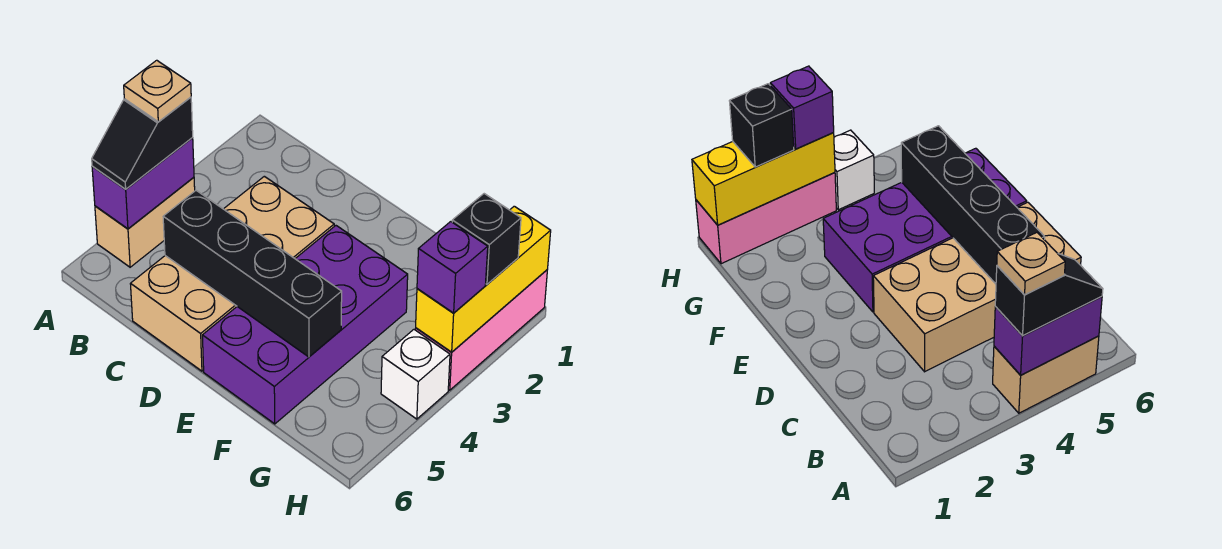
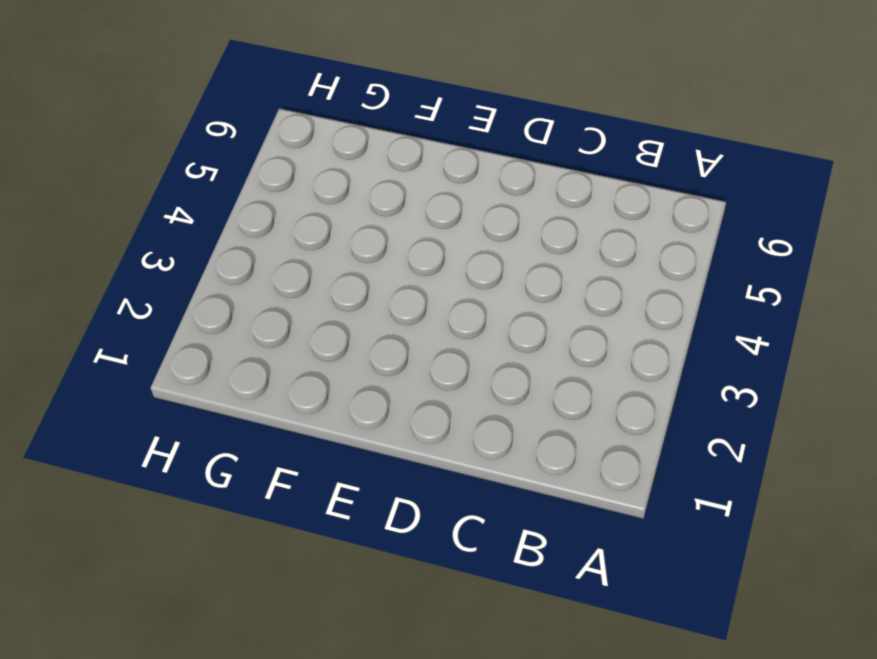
none -> tan brick A4:A5 level 1
none -> tan brick C3:D6 level 1
none -> purple brick E3:F6 level 1

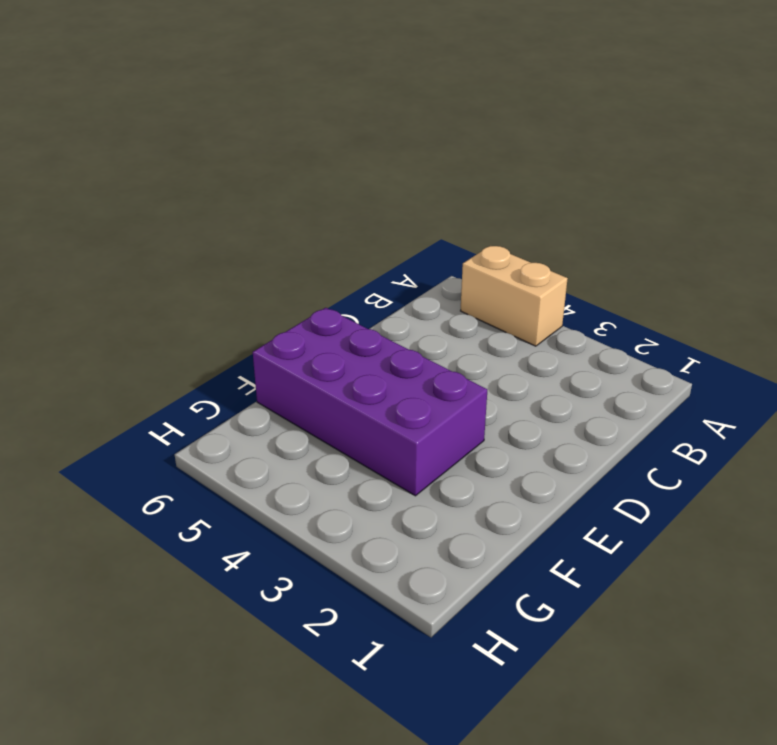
none -> tan brick C3:D6 level 1
none -> pink brick H1:H3 level 1
none -> white brick H4 level 1

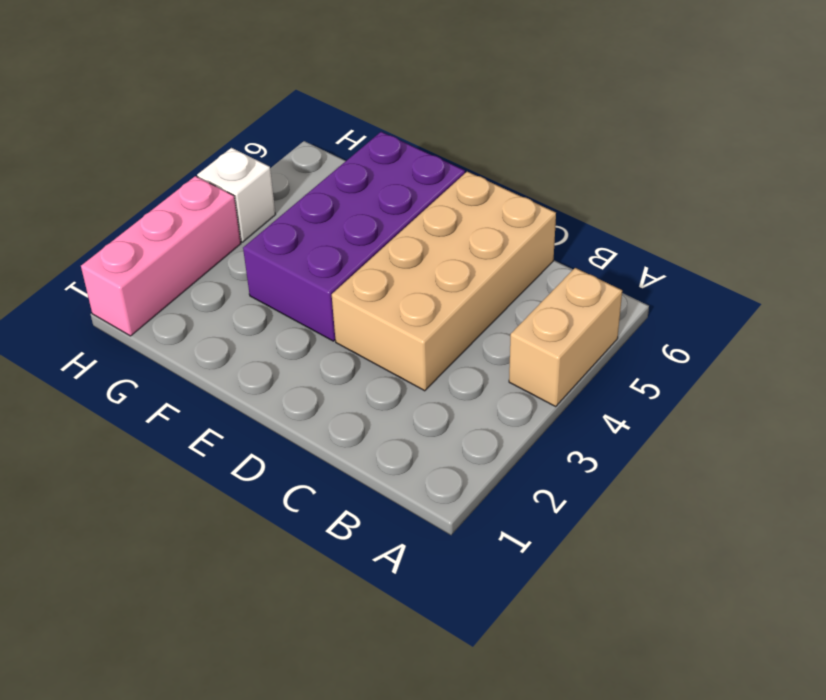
none -> purple brick A4:A5 level 2
none -> black brick C5:F5 level 2
none -> yellow brick H1:H3 level 2

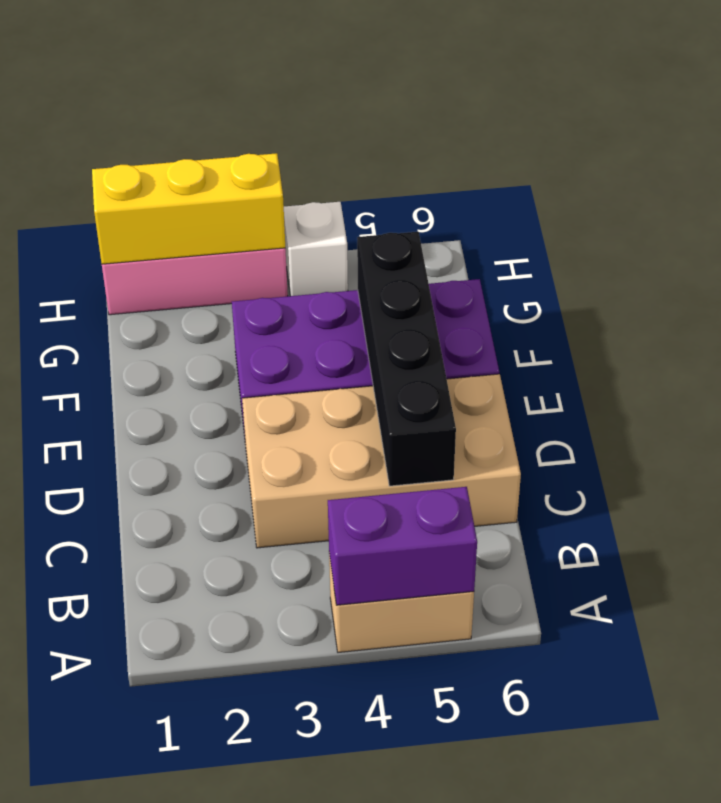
none -> black slope A4:A5 level 3 top 4
none -> black brick H2 level 3
none -> purple brick H3 level 3

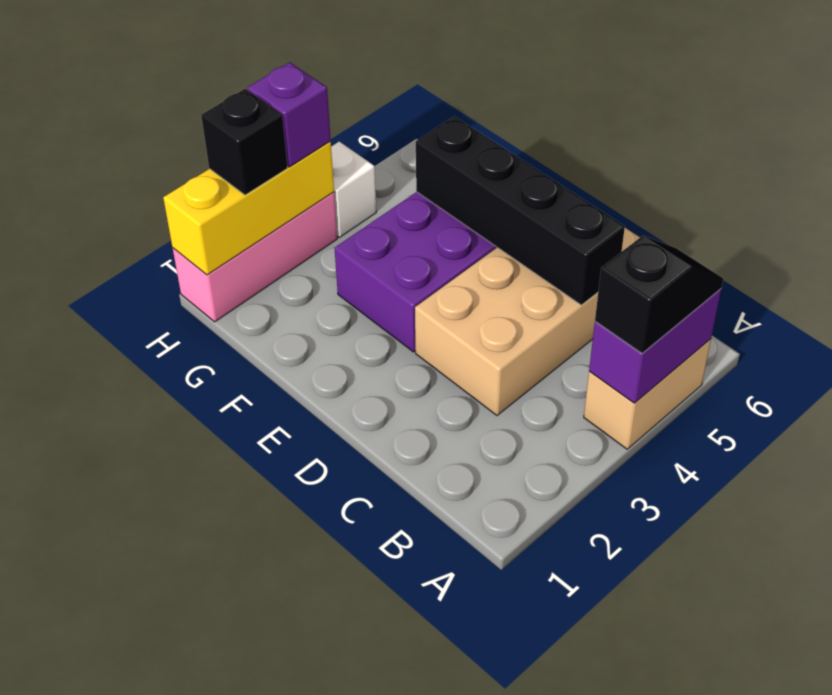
none -> tan plate A4 level 4

